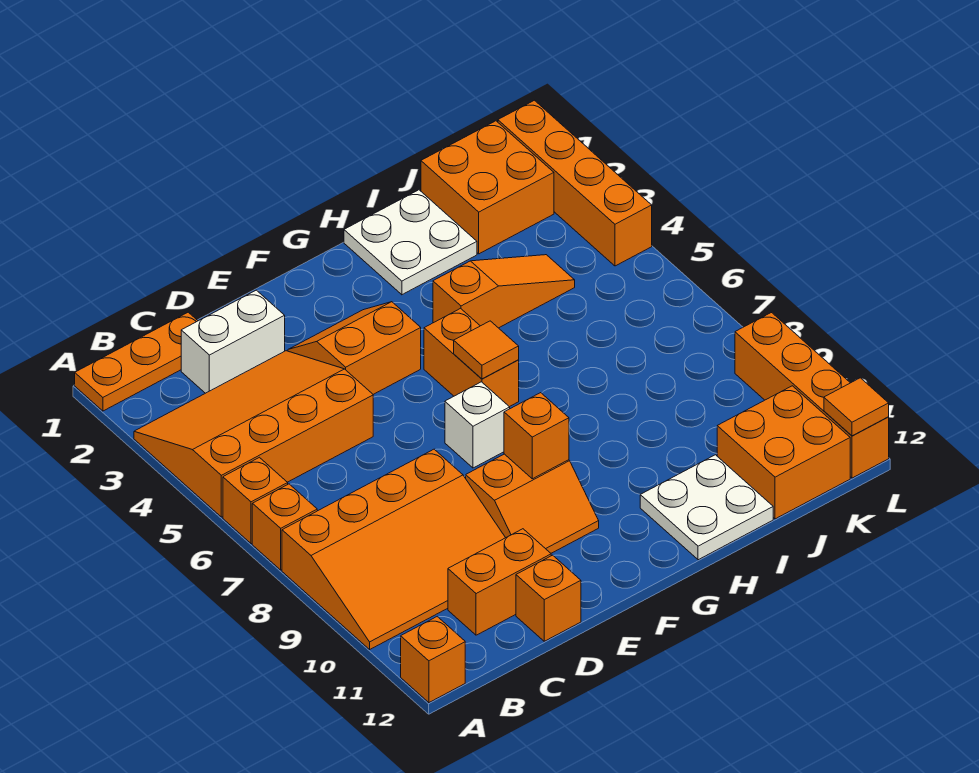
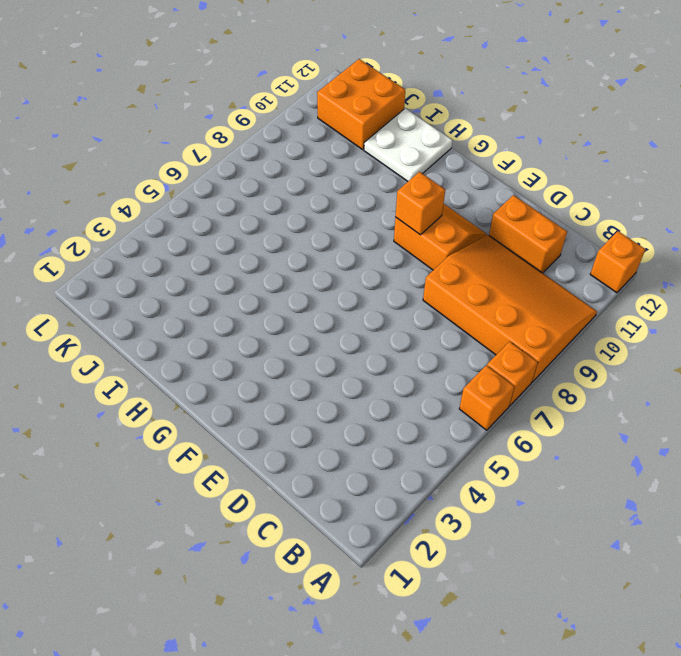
none -> orange plate A1:C1 level 1
none -> orange slope A3:D5 level 1 top 5
none -> white brick C2:D2 level 1

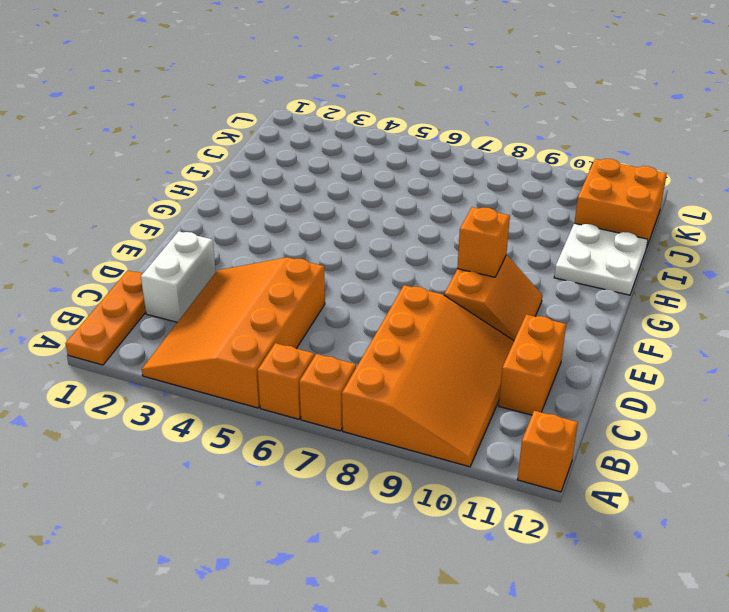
none -> orange brick D12 level 1
none -> orange slope E3:F4 level 1 top 4
none -> white brick F7 level 1

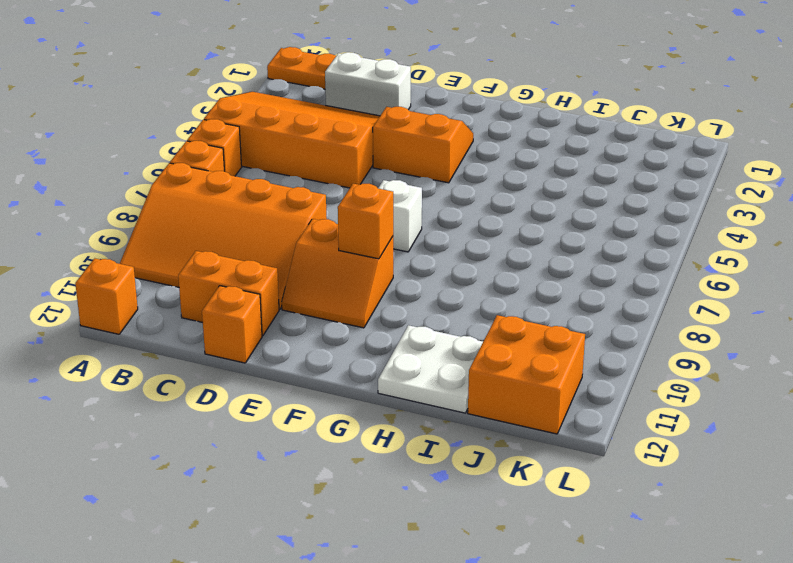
none -> orange brick G5:G6 level 1
none -> white plate H1:I2 level 1
none -> orange slope H4:J4 level 1 top H

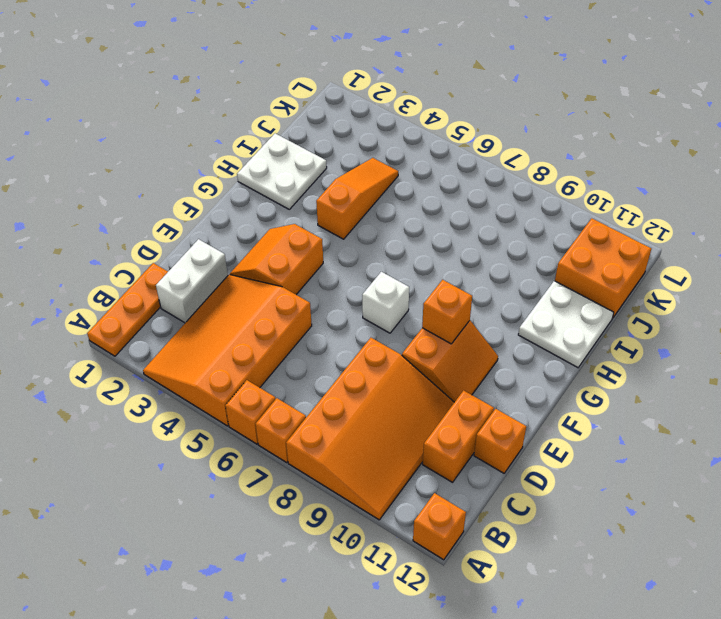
none -> orange brick G5:G6 level 1
none -> orange brick J1:K2 level 1
none -> orange brick L1:L4 level 1

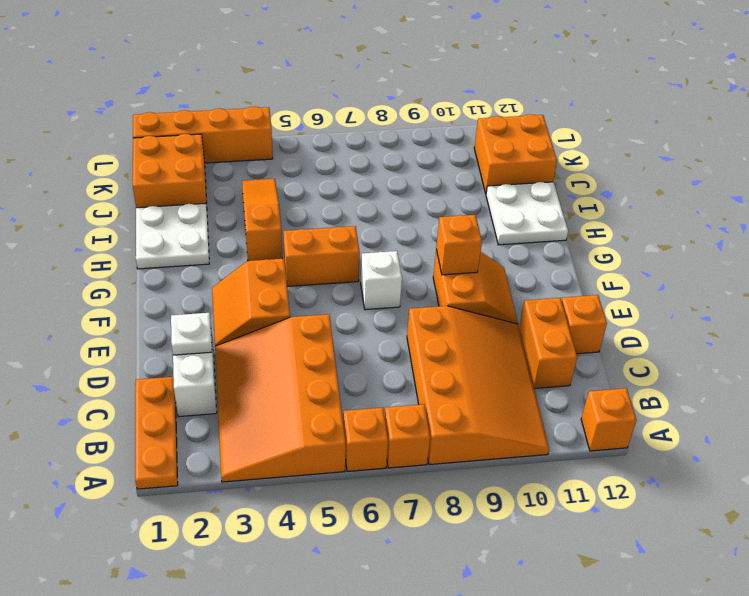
white plate D2 level 2 -> none
none -> orange brick L9:L12 level 1
none -> orange tile G6 level 2
none -> orange tile L12 level 2

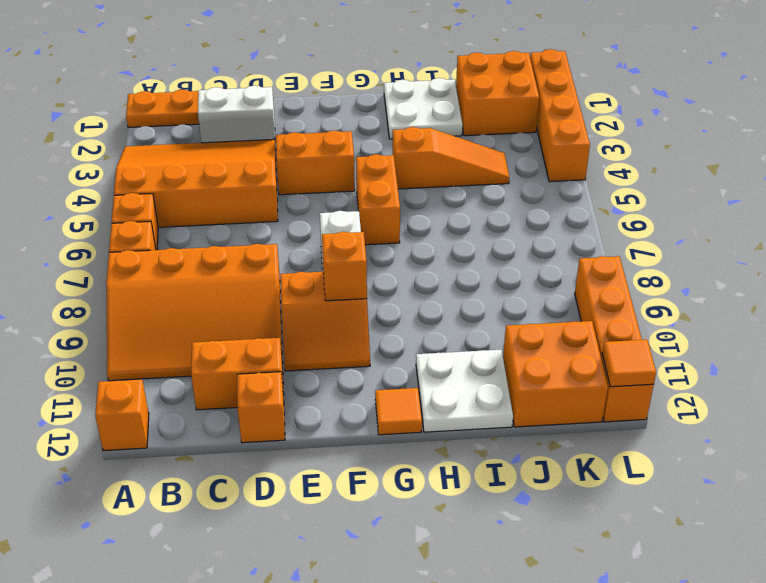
orange tile G12 level 1 -> orange tile G6 level 2

